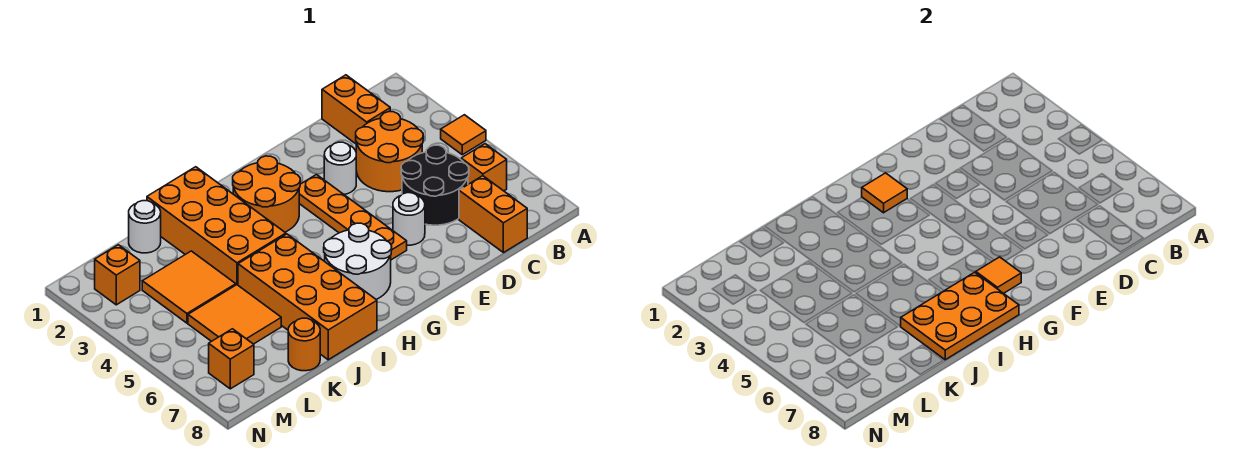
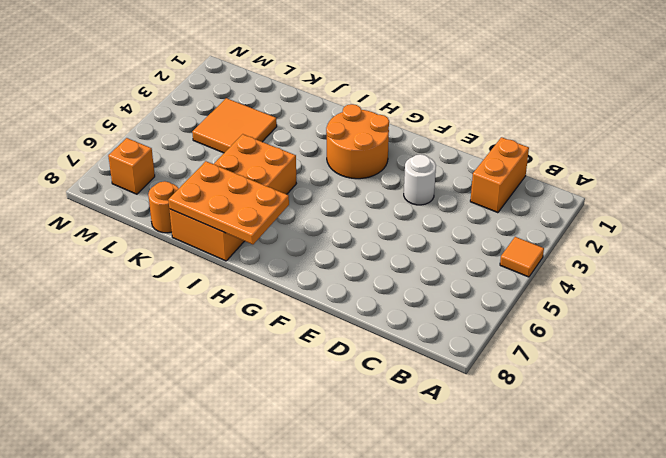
none -> orange brick B6 level 1
none -> orange round brick C3:D4 level 1
none -> black round brick C5:D6 level 1

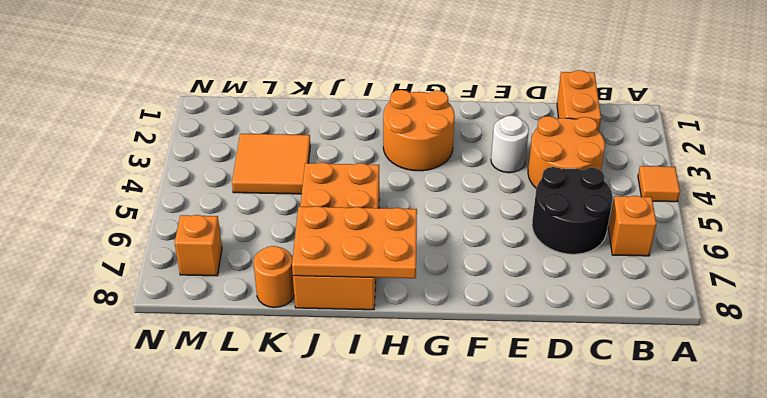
none -> orange brick C7:C8 level 1
none -> white round brick E6 level 1
none -> orange plate F3:F6 level 1

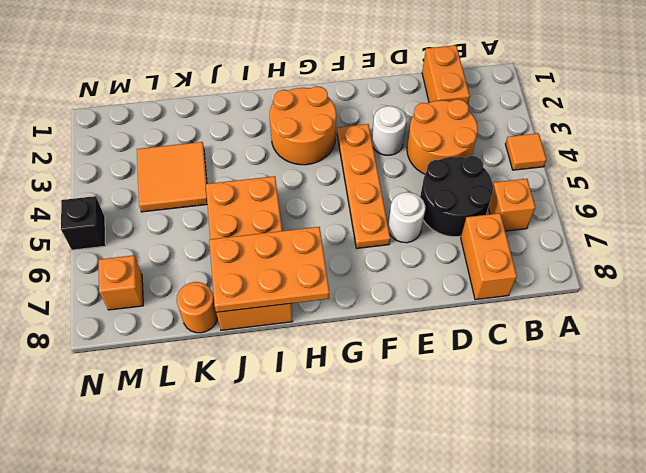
black brick N5 level 1 -> none
none -> white round brick G6:H7 level 1
none -> orange brick I1:J4 level 1
none -> white round brick K1 level 1

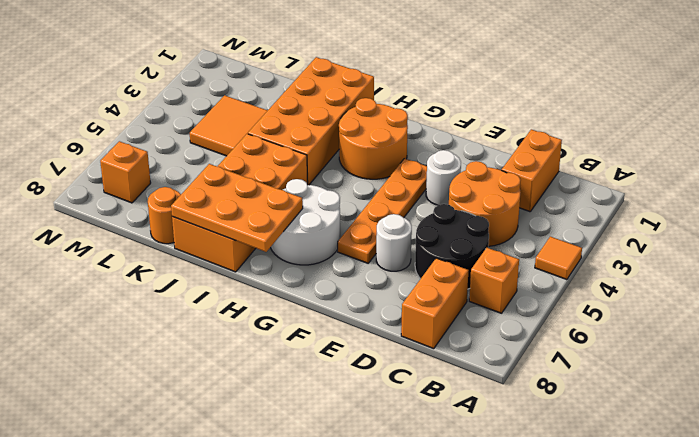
none -> white round brick K1 level 1
none -> orange tile K5:L6 level 1
none -> orange brick M2 level 1

